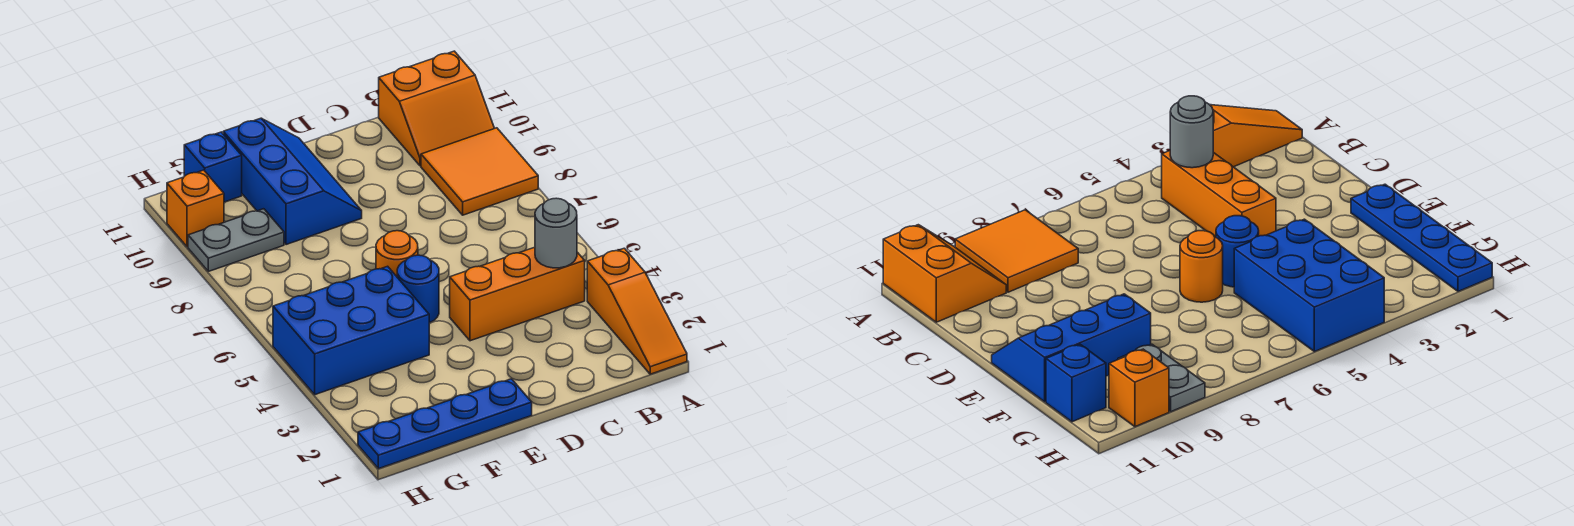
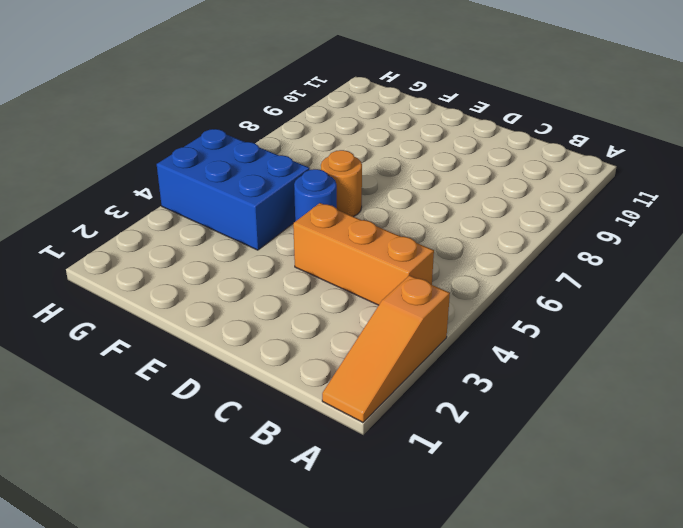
none -> orange tile A8:B9 level 1
none -> orange slope A10:B11 level 1 top 11
none -> blue plate E1:H1 level 1

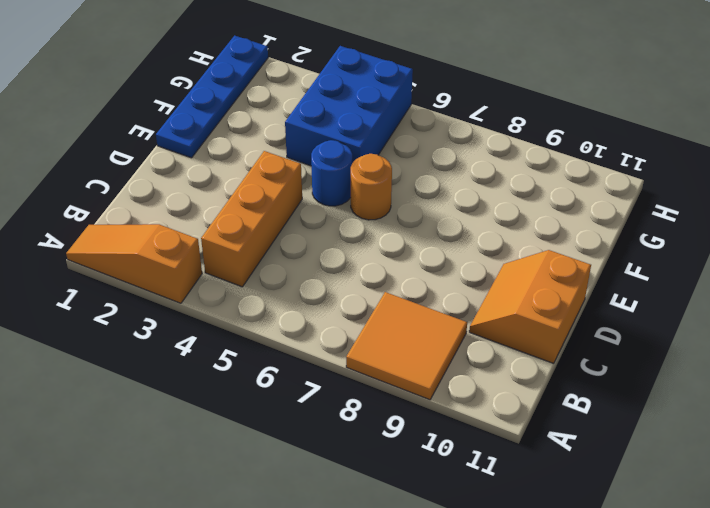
orange slope C10:D11 level 1 top 11 -> orange slope A10:B11 level 1 top 11
none -> blue slope E9:F11 level 1 top F
none -> grey plate G9:H9 level 1
none -> blue brick G11 level 1

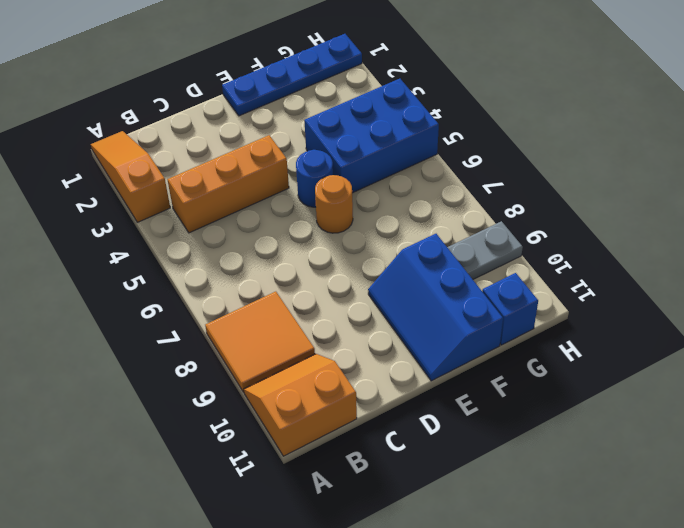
none -> orange brick H10 level 1
none -> grey round brick B4 level 2

